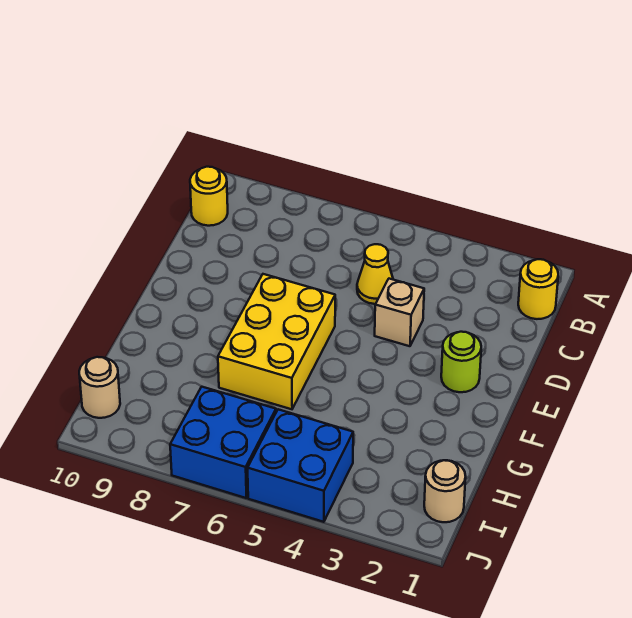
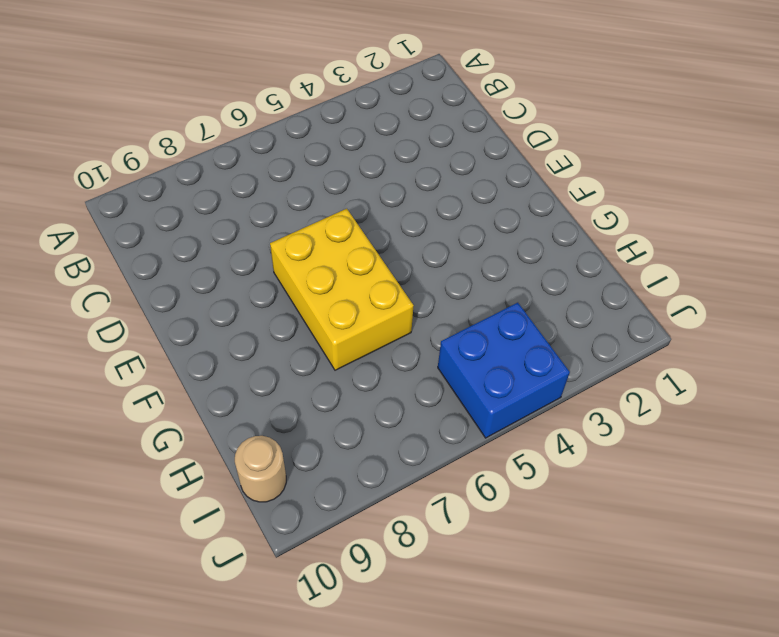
none -> yellow round brick B1 level 1
none -> yellow round brick B10 level 1

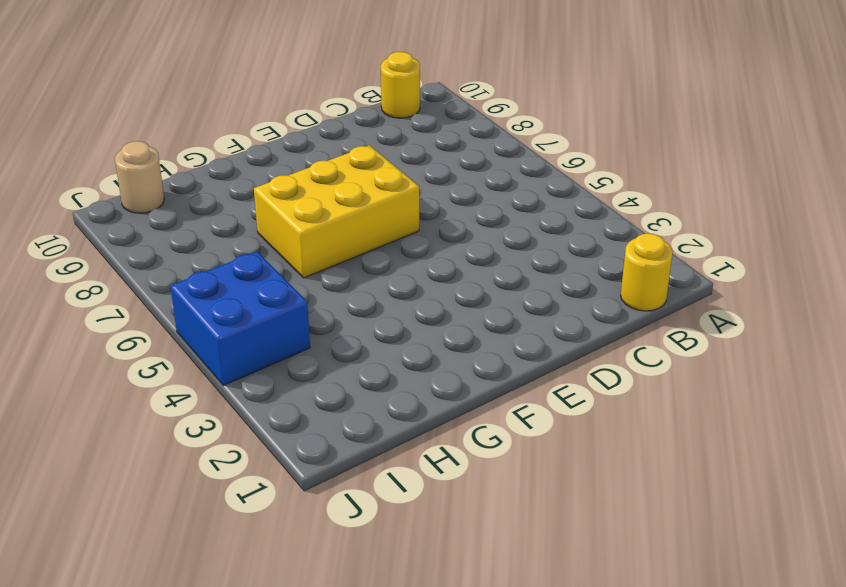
none -> yellow cone C5 level 1
none -> tan brick D4 level 1

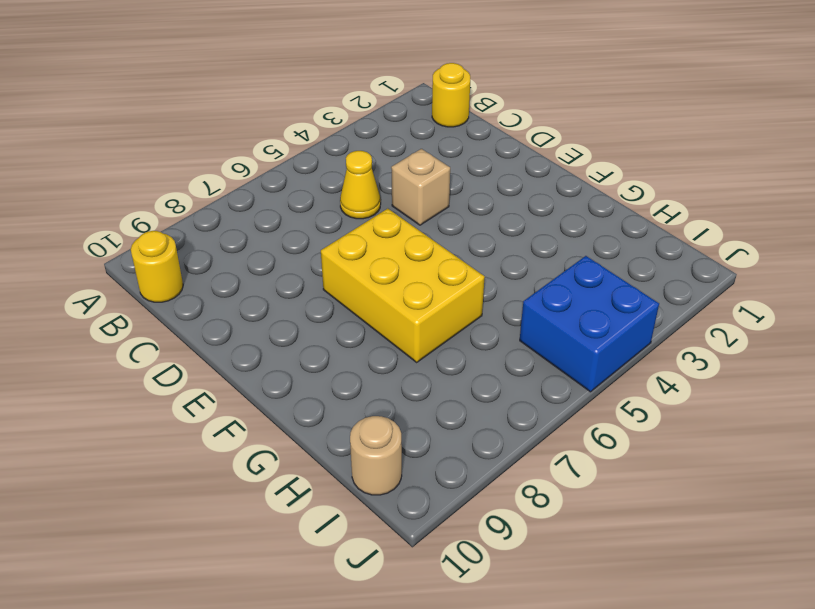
none -> lime round brick E2 level 1
none -> tan round brick I1 level 1

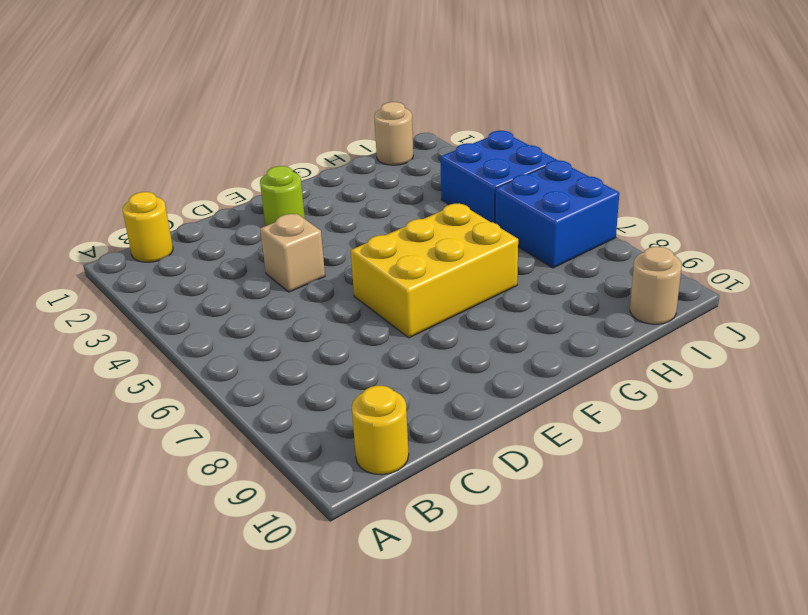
none -> yellow cone C5 level 1

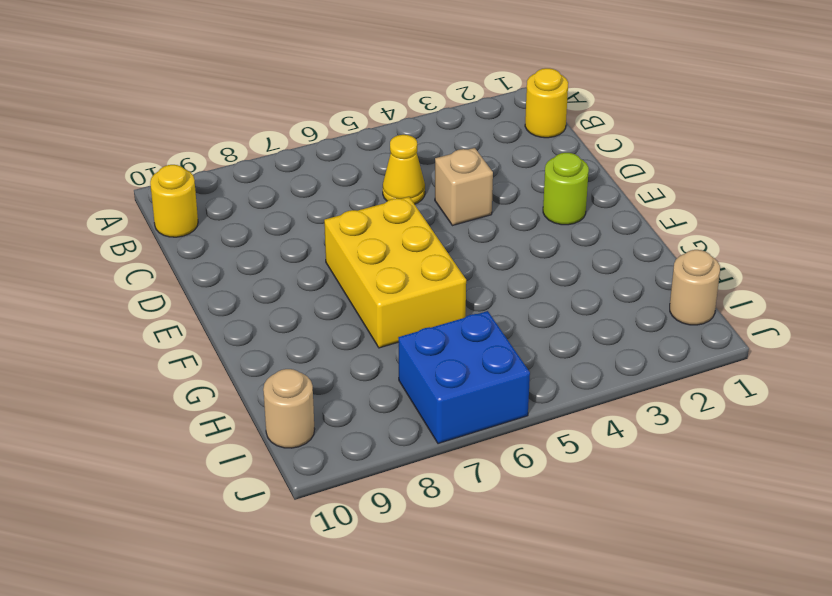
none -> blue brick I4:J5 level 1

